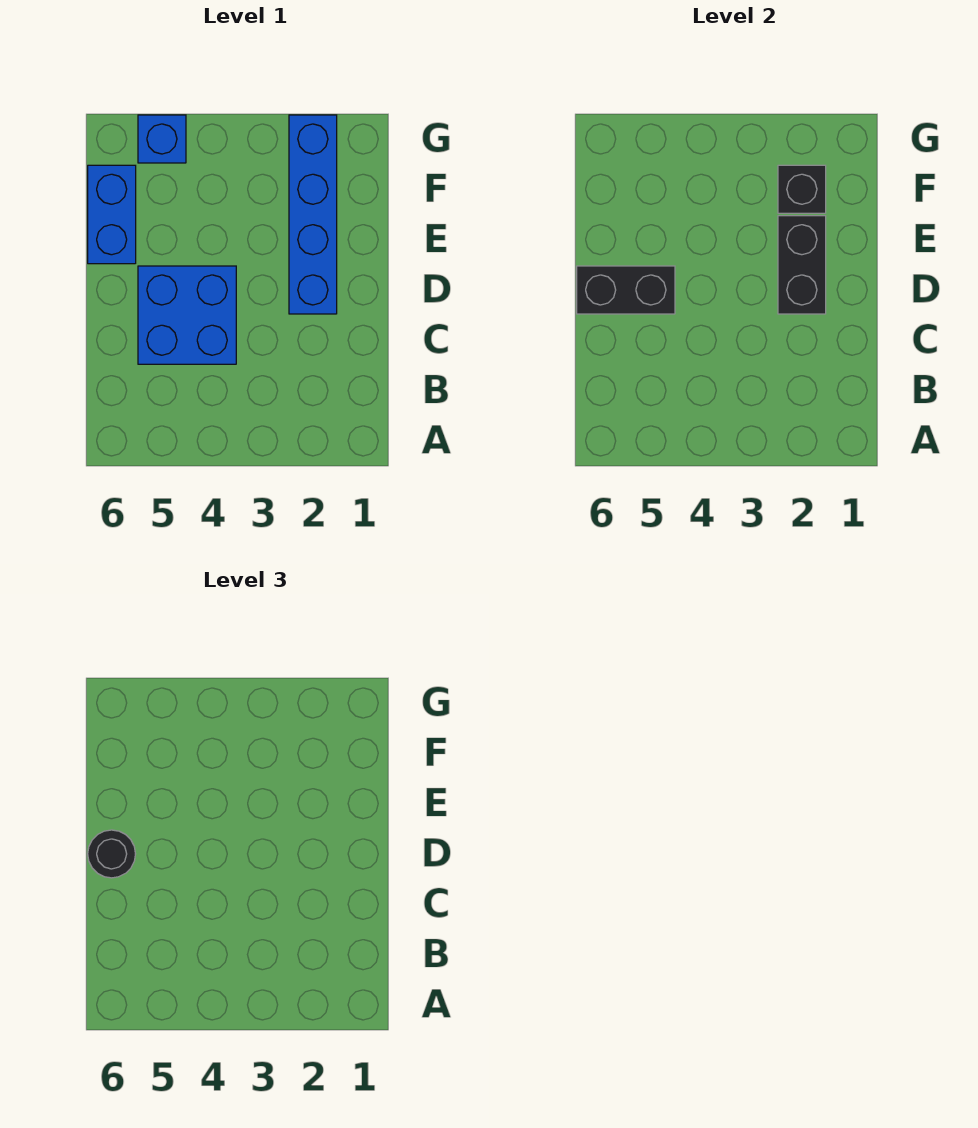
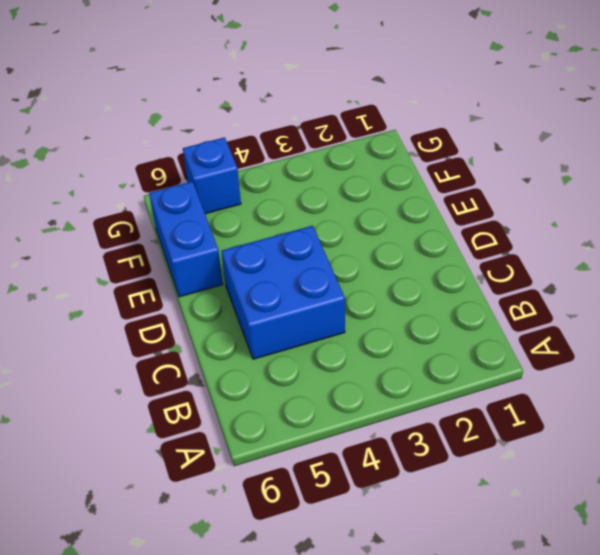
none -> blue brick D2:G2 level 1
none -> black brick D2:E2 level 2

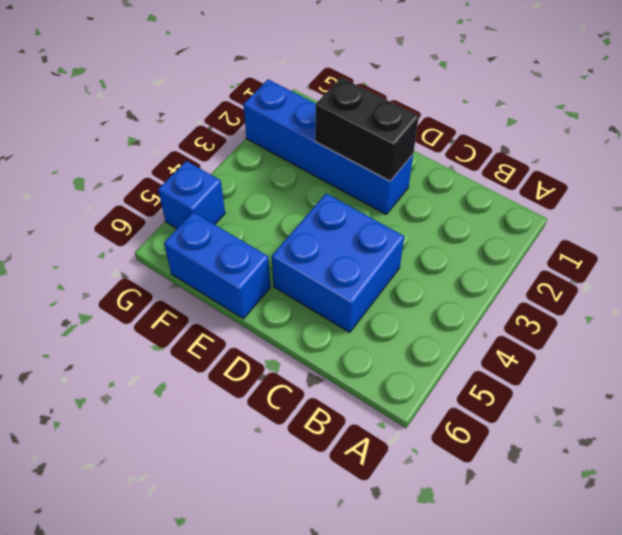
none -> black brick D5:D6 level 2
none -> black brick F2 level 2

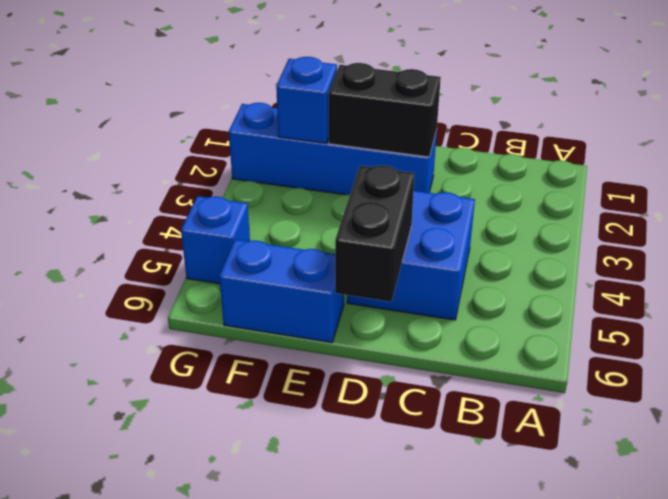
blue brick F2 level 2 -> black brick F2 level 2
none -> black round brick D6 level 3

